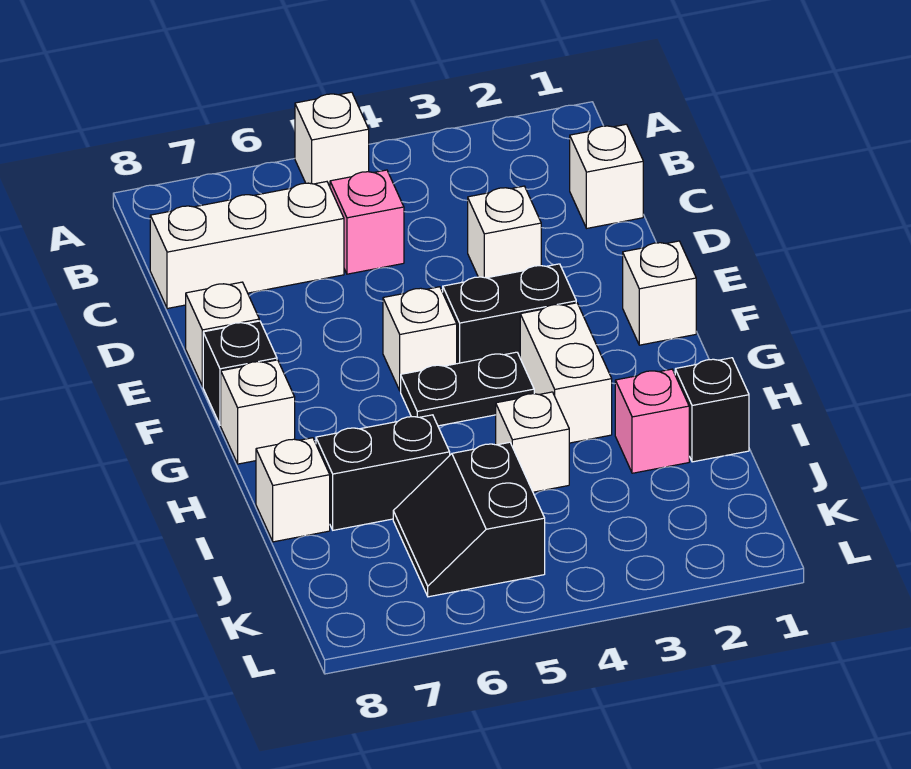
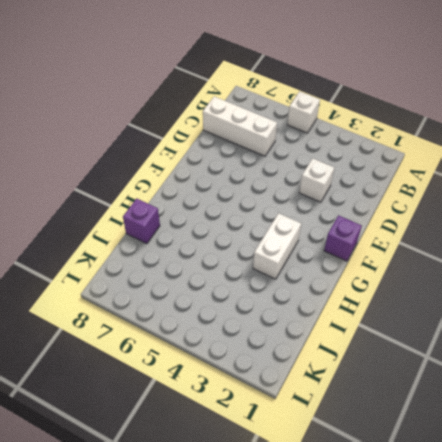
purple brick F1 level 1 -> white brick F1 level 1
purple brick I8 level 1 -> white brick I8 level 1
none -> white brick C1 level 1
none -> pink brick C5 level 1
none -> white brick E8 level 1

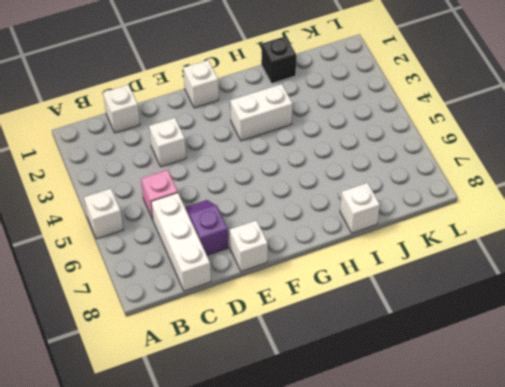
purple slope D6:D7 level 1 top 7 -> none
none -> black brick F3:F4 level 1
none -> white brick F5 level 1
none -> black brick F8 level 1

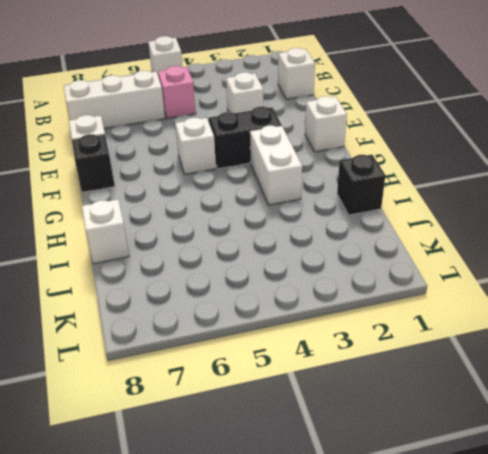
none -> black plate G4:G5 level 1
none -> white brick G8 level 1
none -> pink brick I2 level 1

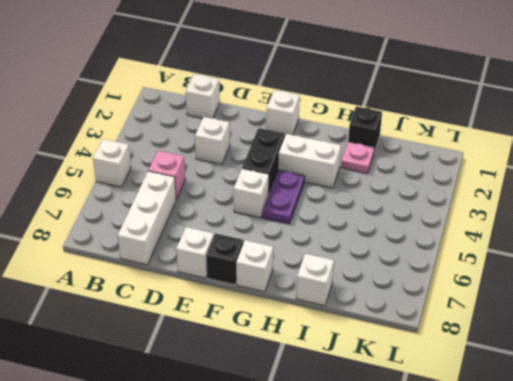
purple plate G4:G5 level 1 -> black plate G4:G5 level 1
pink plate I2 level 1 -> pink brick I2 level 1
none -> white brick I4 level 1
none -> black brick I6:I7 level 1
none -> black slope J5:K6 level 1 top 5

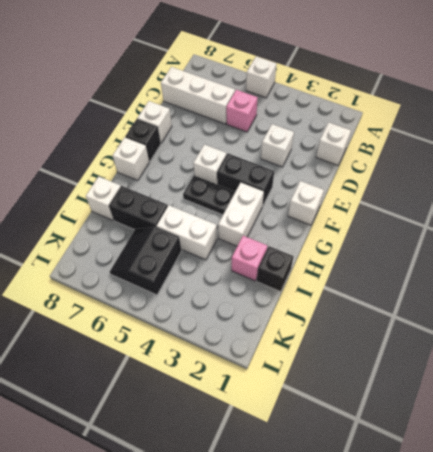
white brick I4:I5 level 1 -> white brick I4 level 1

